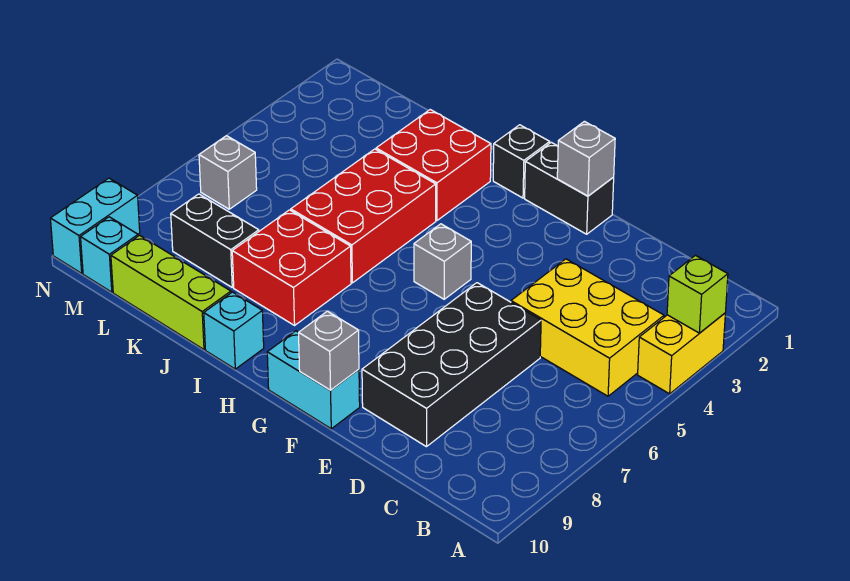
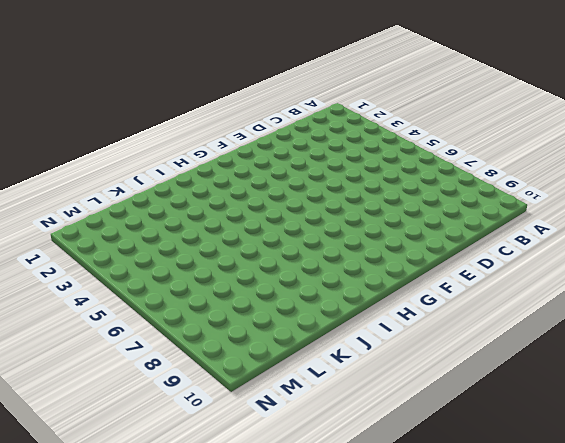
none -> yellow brick A3:A4 level 1
none -> yellow brick B4:D5 level 1
none -> black brick D6:E9 level 1

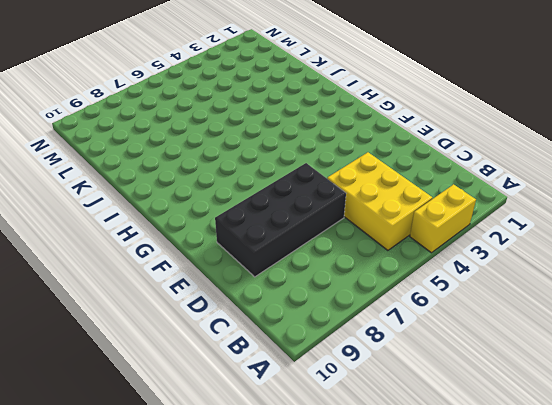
none -> black brick F1:G1 level 1
none -> cyan brick F10:G10 level 1
none -> grey brick G5 level 1

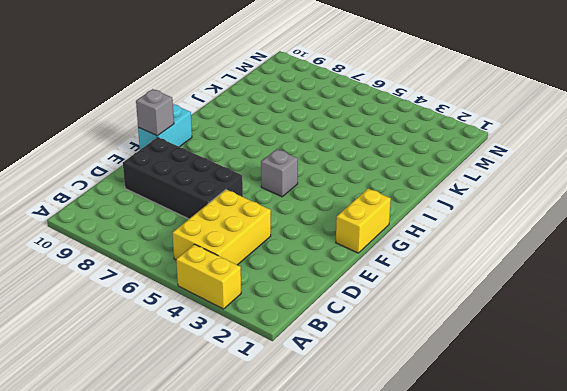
yellow brick F1:G1 level 1 -> black brick F1:G1 level 1
none -> black brick H1 level 1
none -> red brick I2:J3 level 1
none -> red brick I4:J6 level 1

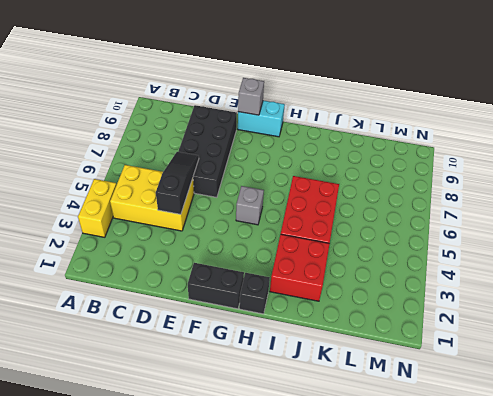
black slope D4:D6 level 2 top 4 -> none
none -> red brick I7:J8 level 1
none -> cyan brick I10 level 1
none -> lime brick J10:L10 level 1

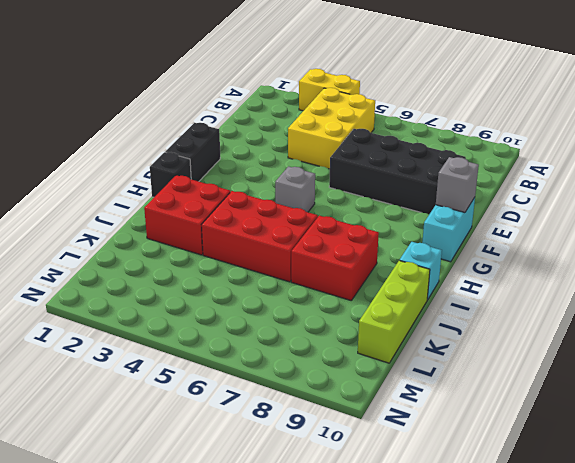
none -> black brick K8:L8 level 1
none -> grey brick M6 level 1
none -> cyan brick M10 level 1

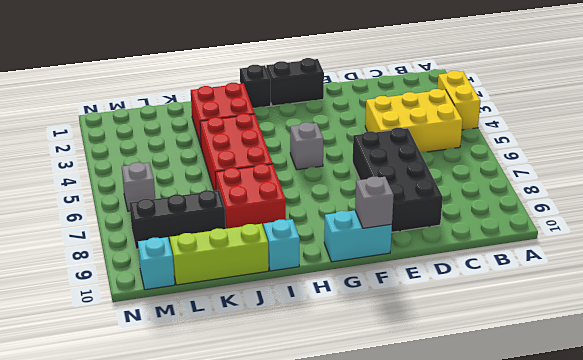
black brick K8:M8 level 1 -> black brick K8:L8 level 1
none -> cyan brick N9:N10 level 1
none -> lime brick A3 level 2
none -> grey brick F1 level 2

